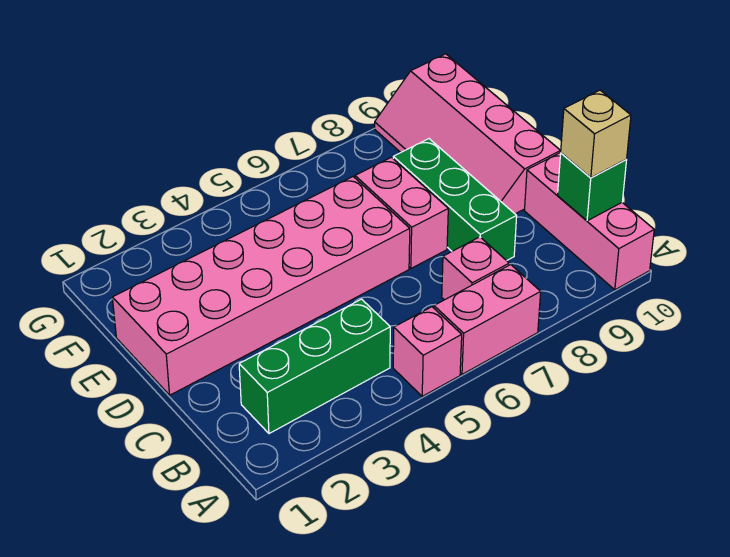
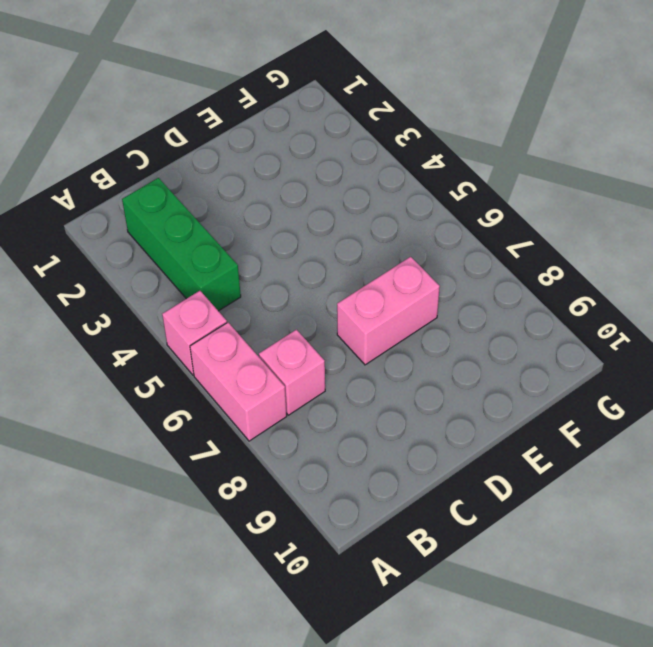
none -> pink brick A10:C10 level 1
none -> green brick C8:E8 level 1

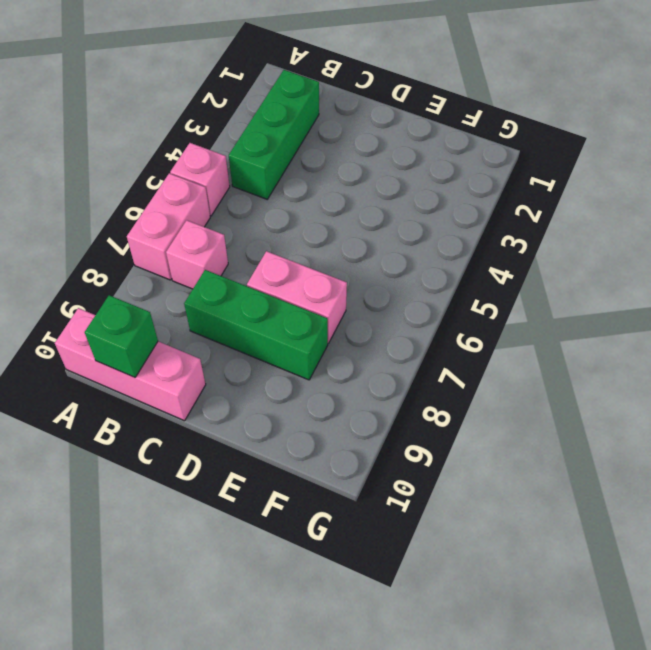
none -> pink brick D1:E6 level 1
none -> pink slope D9:G10 level 1 top 10

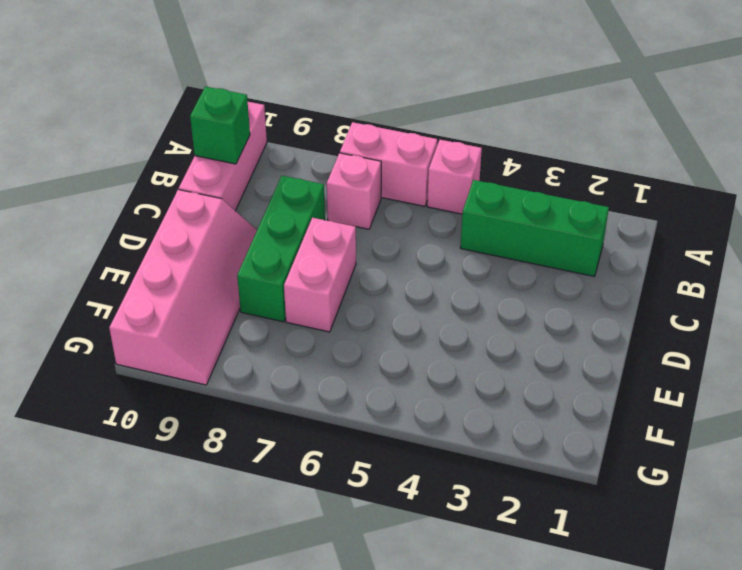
none -> pink brick D1:E6 level 1
none -> tan brick B10 level 3

